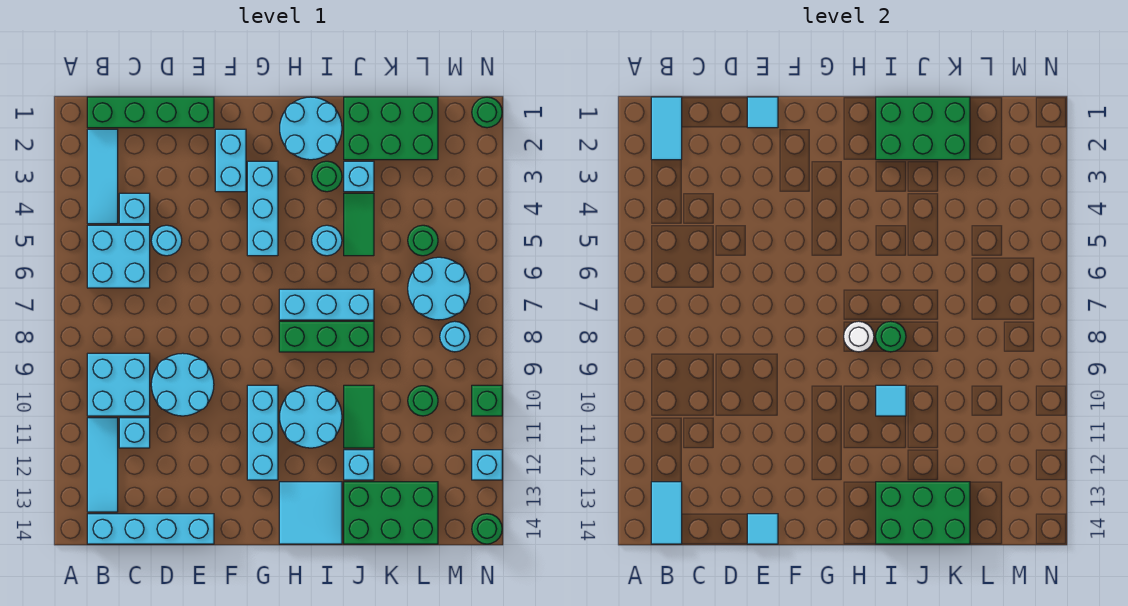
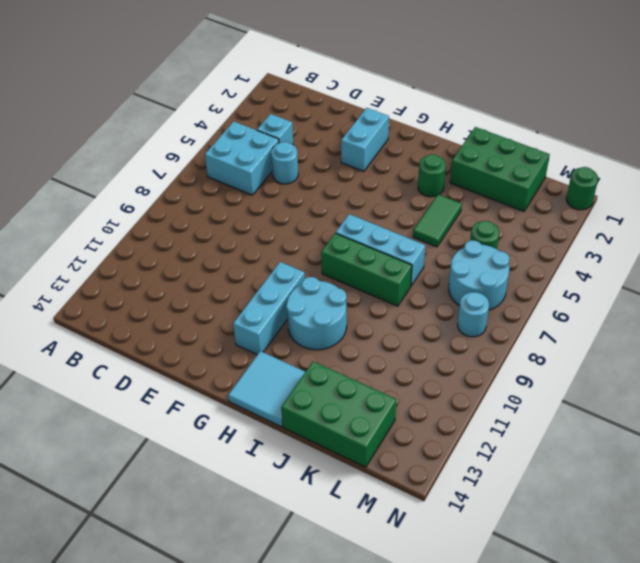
none -> green brick B1:E1 level 1
none -> cyan tile B2:B4 level 1
none -> cyan brick B9:C10 level 1
none -> cyan tile B11:B13 level 1

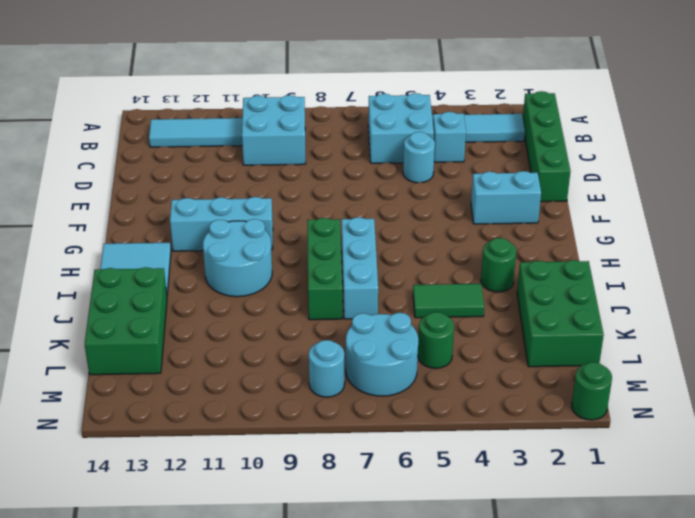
none -> cyan brick B14:E14 level 1
none -> cyan brick C11 level 1
none -> cyan round brick D9:E10 level 1
none -> cyan brick G3:G5 level 1

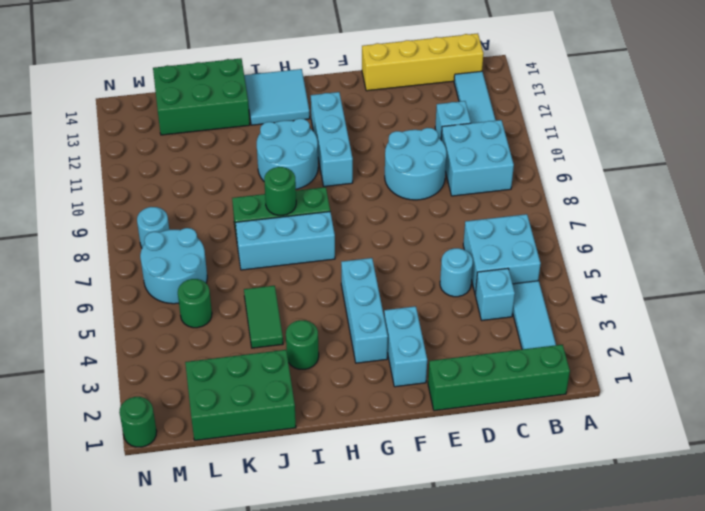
yellow brick B14:E14 level 1 -> cyan brick B14:E14 level 1
none -> cyan round brick H1:I2 level 1
none -> cyan round brick I5 level 1
none -> cyan brick J3 level 1
none -> green tile J10:J11 level 1

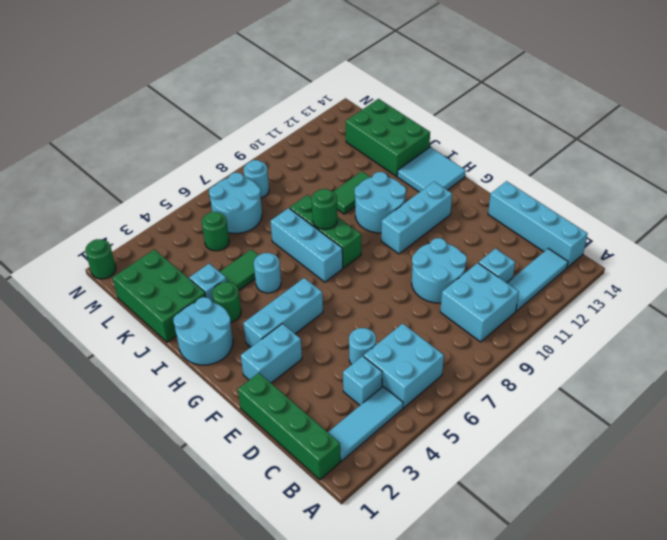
none -> cyan brick J12 level 1
none -> green round brick L10 level 1
none -> green brick N10 level 1
none -> cyan brick N12 level 1

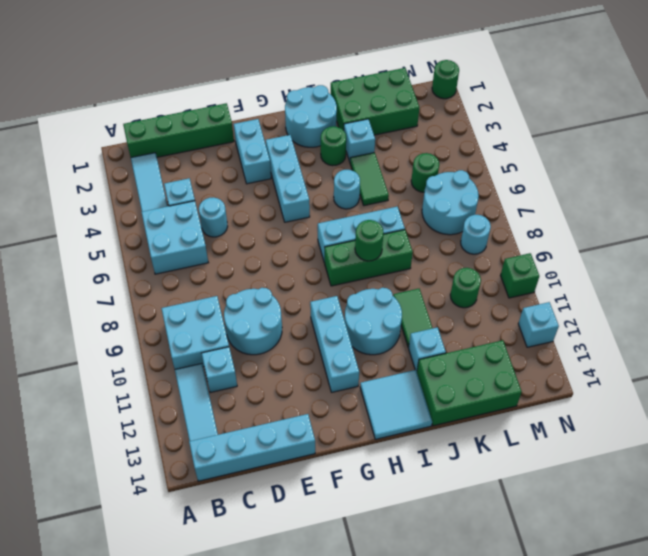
none -> green round brick N14 level 1
none -> cyan tile B1:B2 level 2
none -> cyan tile B13:B14 level 2
none -> cyan tile E1 level 2

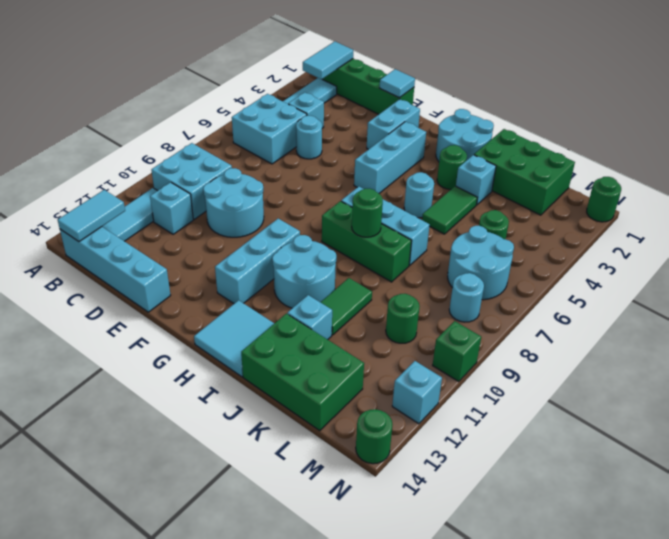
none -> cyan tile E14 level 2
none -> white round brick H8 level 2
none -> green brick I1:K2 level 2
none -> cyan tile I10 level 2

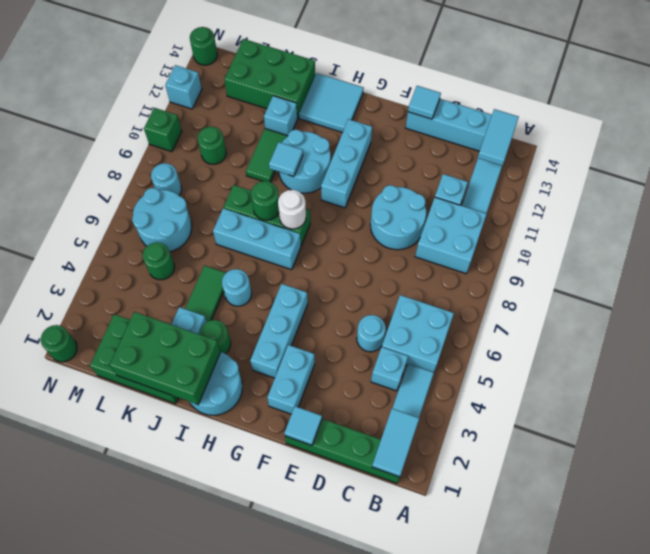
none -> green brick I13:K14 level 2

